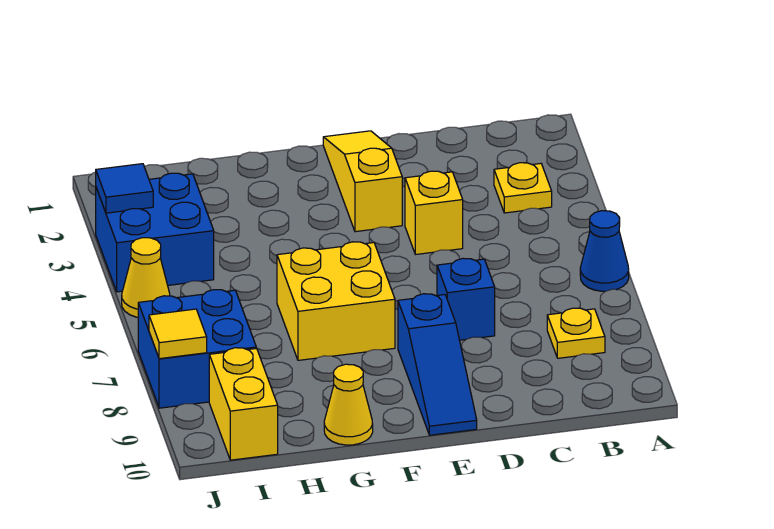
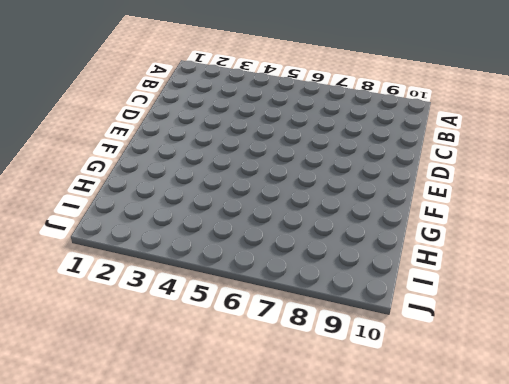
none -> blue cone A6 level 1
none -> yellow plate B3 level 1
none -> yellow plate B8 level 1

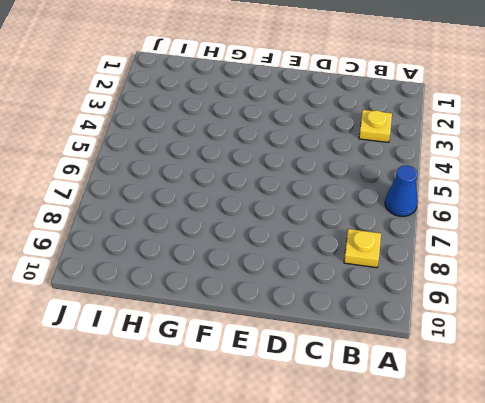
none -> yellow brick D4 level 1
none -> blue brick D7 level 1
none -> yellow slope E1:E3 level 1 top 3

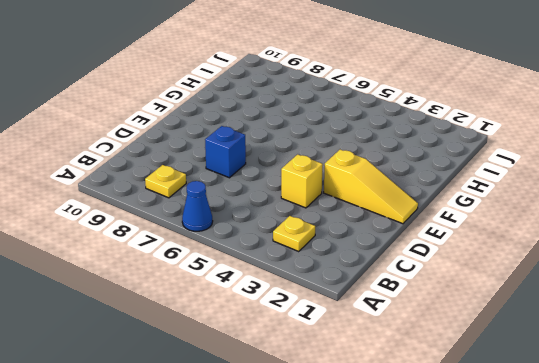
none -> blue slope E8:E10 level 1 top 8
none -> yellow brick F6:G7 level 1
none -> yellow cone G10 level 1

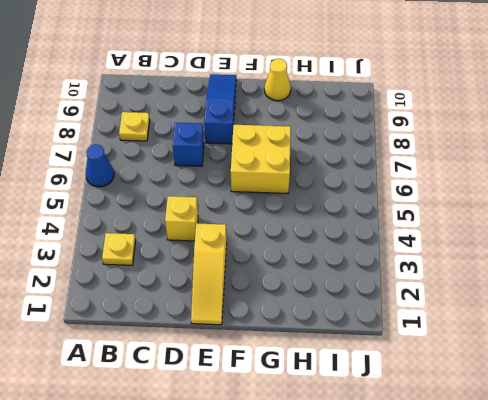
none -> blue brick I3:J4 level 1
none -> blue brick I7:J8 level 1
none -> yellow brick I9:I10 level 1

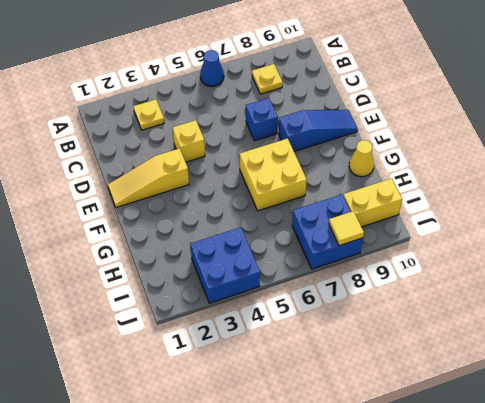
none -> yellow cone J5 level 1
none -> blue tile J3 level 2

